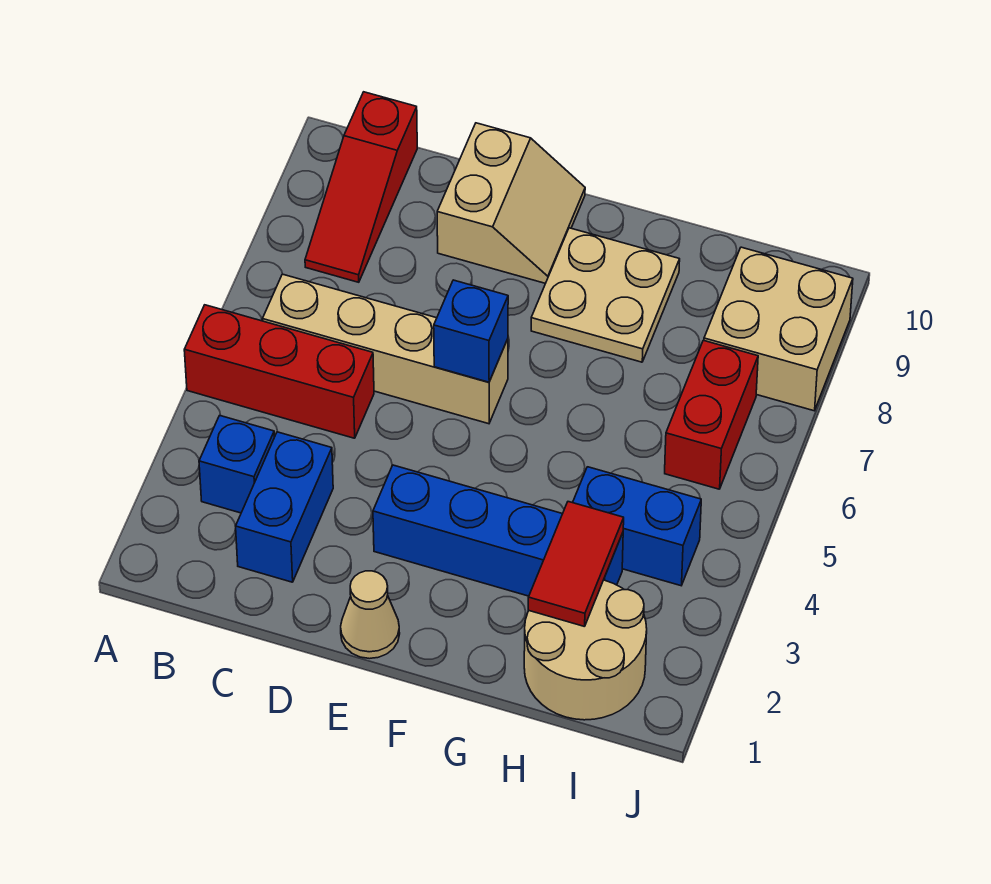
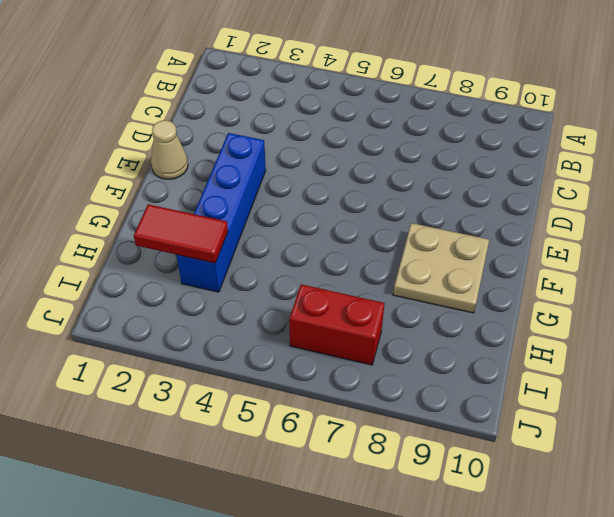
none -> red brick A5:C5 level 1
none -> blue brick B3 level 1
none -> tan brick B6:E6 level 1

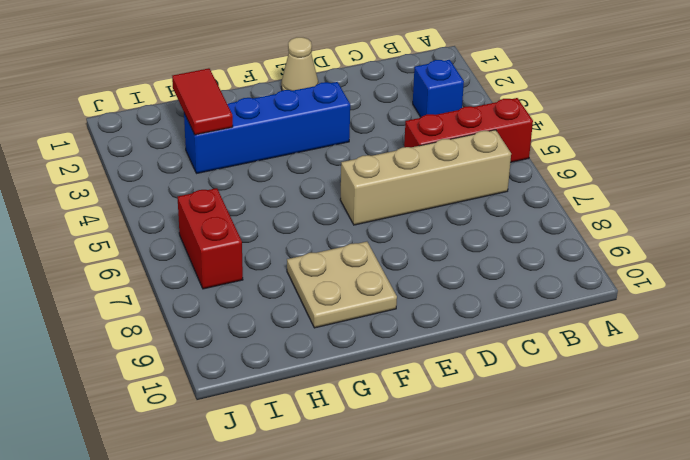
none -> red slope B8:B10 level 1 top 10
none -> blue brick C2:C3 level 1
none -> tan slope D9:E10 level 1 top D

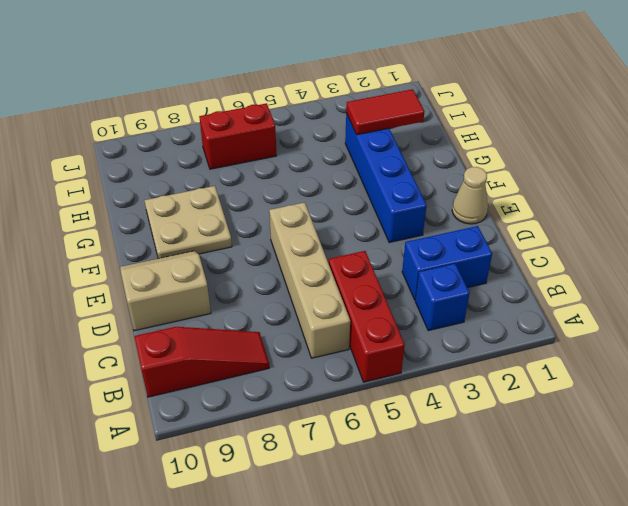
none -> tan round brick H1:I2 level 1
none -> blue brick H4:I4 level 1
none -> tan brick I8:J9 level 1

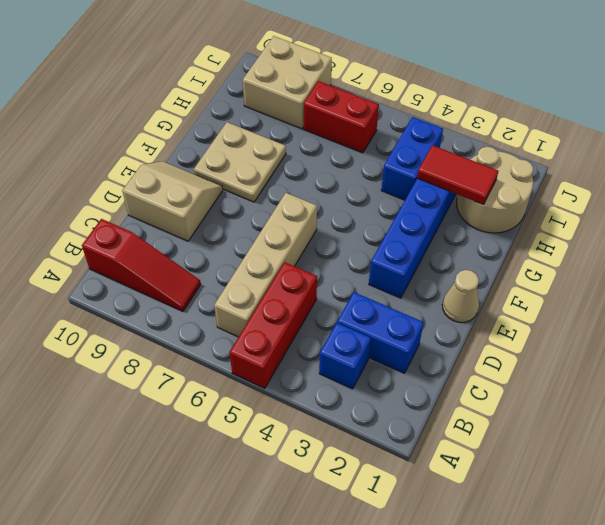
none -> blue brick E6 level 2

